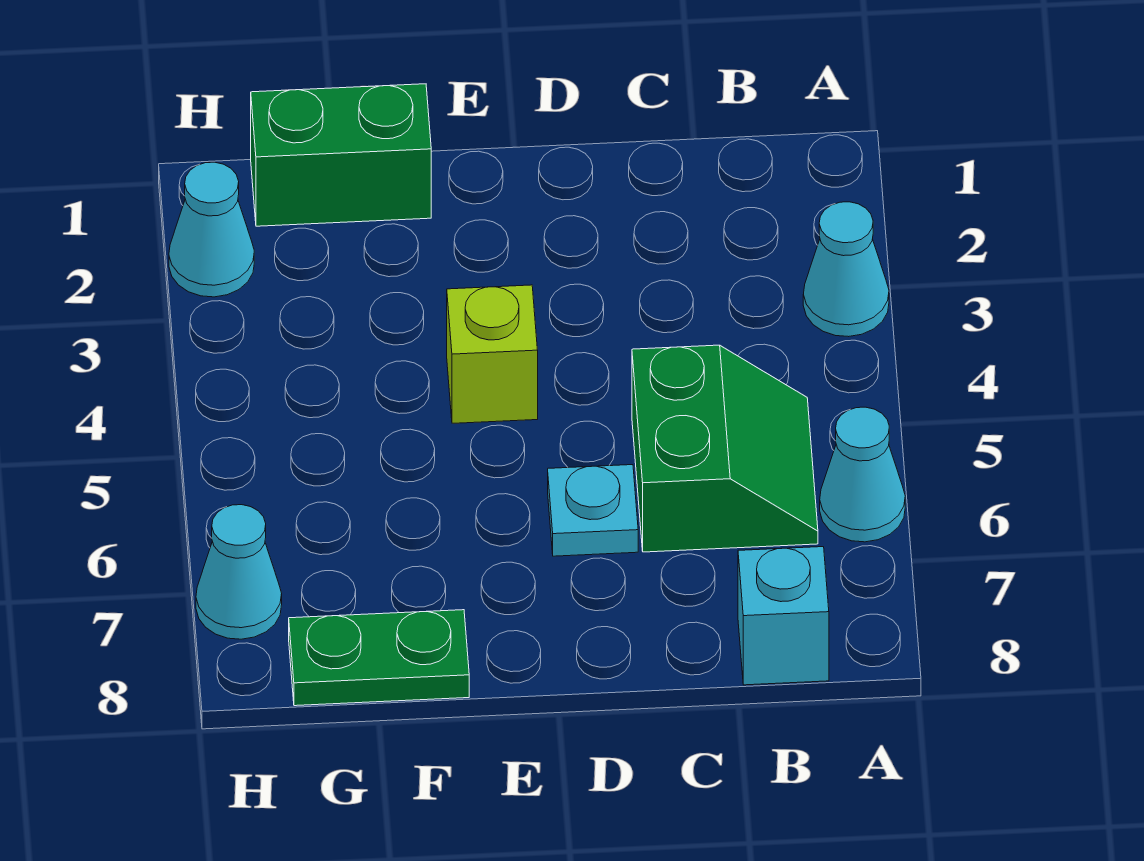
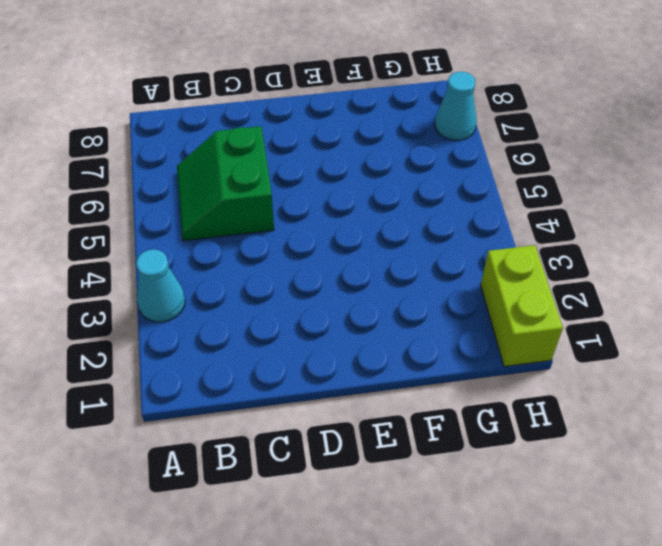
lime brick H1:H2 level 1 -> cyan cone H2 level 1
none -> cyan cone A6 level 1
none -> cyan brick B8 level 1

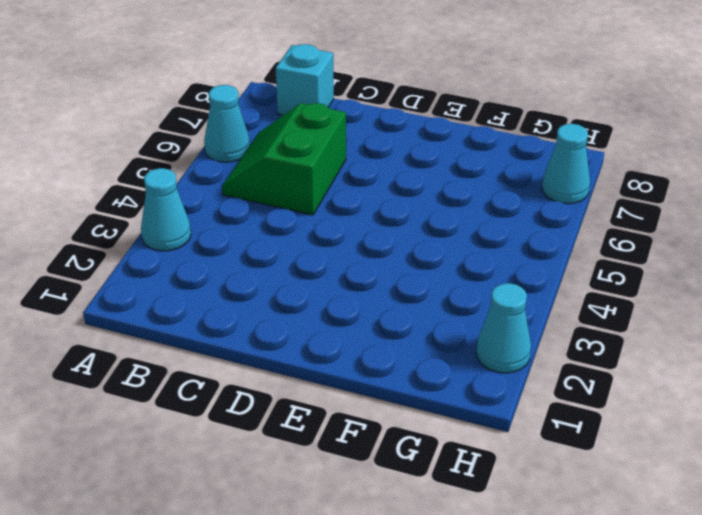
none -> cyan plate D6 level 1
none -> lime brick E4 level 1

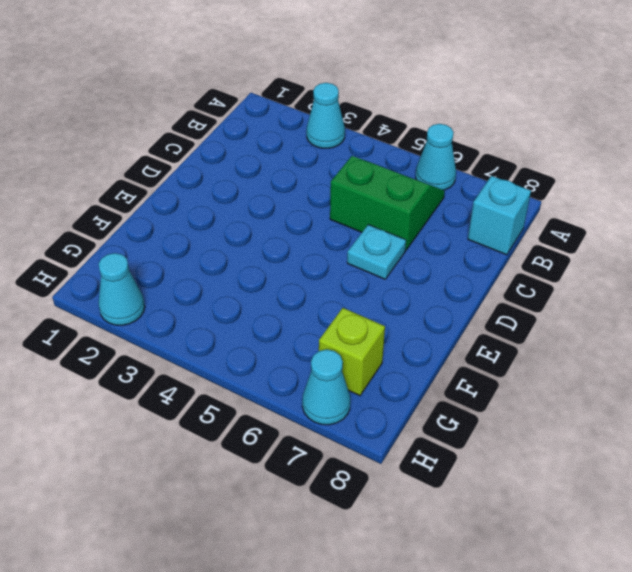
lime brick G7 level 1 -> lime brick E4 level 1
none -> green brick F1:G1 level 1
none -> green plate F8:G8 level 1

